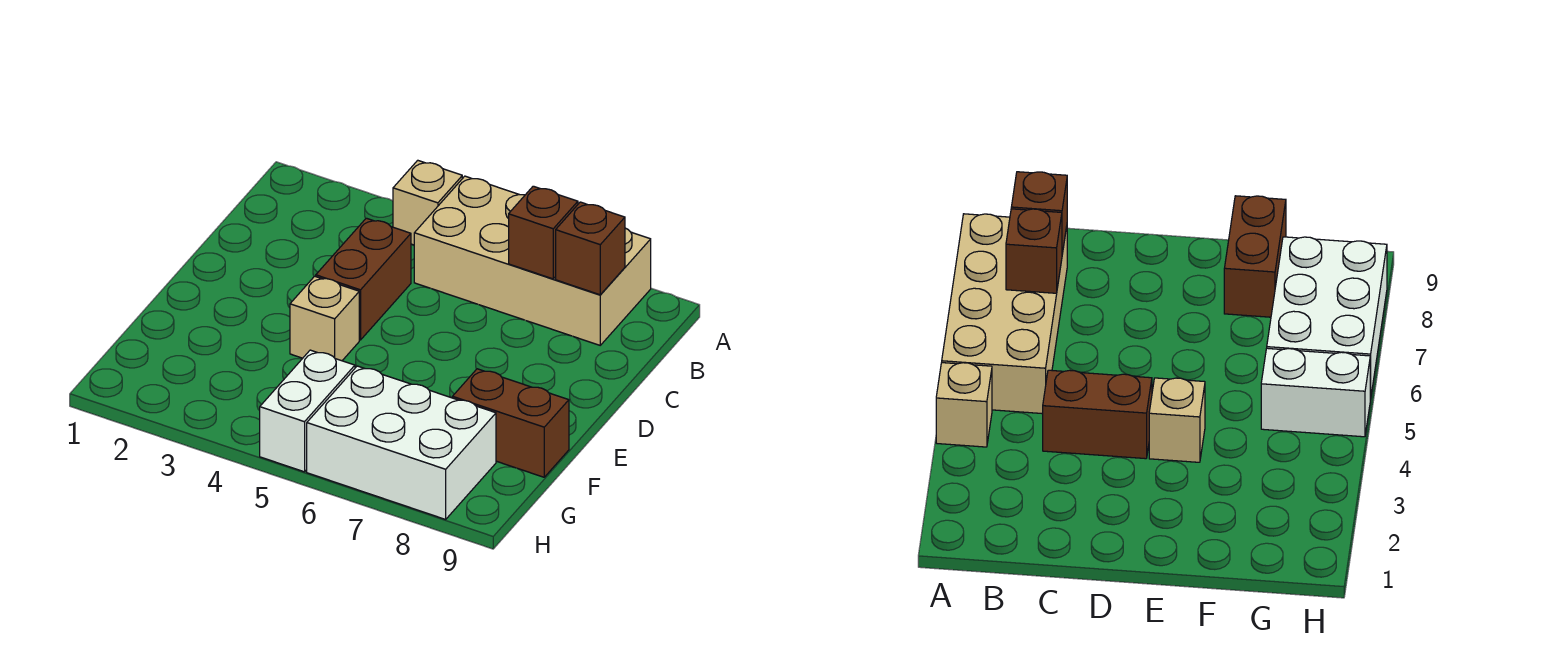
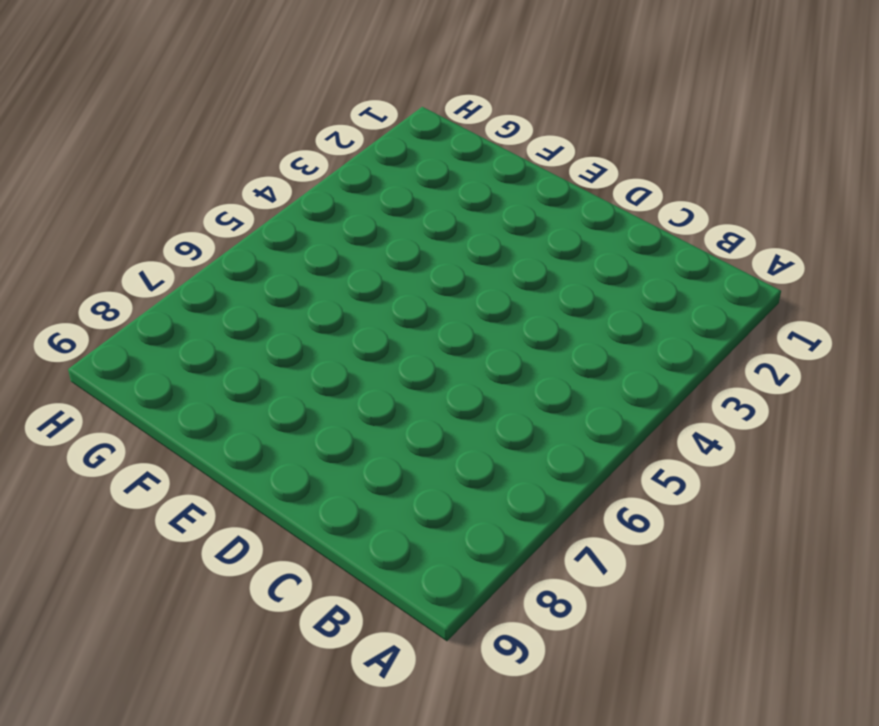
none -> tan brick A4 level 1
none -> tan brick A5:B8 level 1

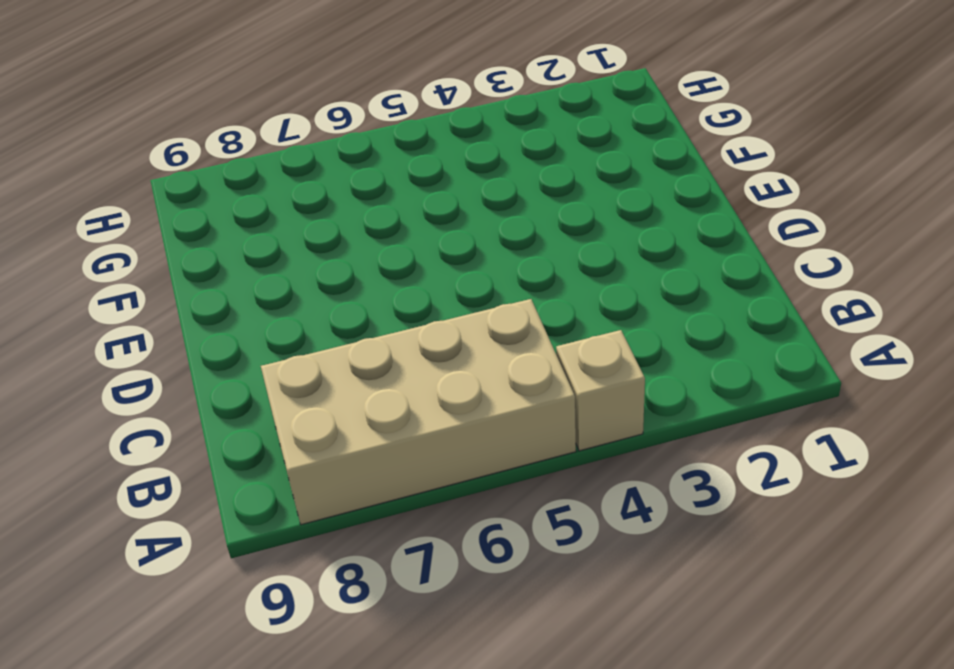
none -> brown brick C4:D4 level 1
none -> tan brick E4 level 1

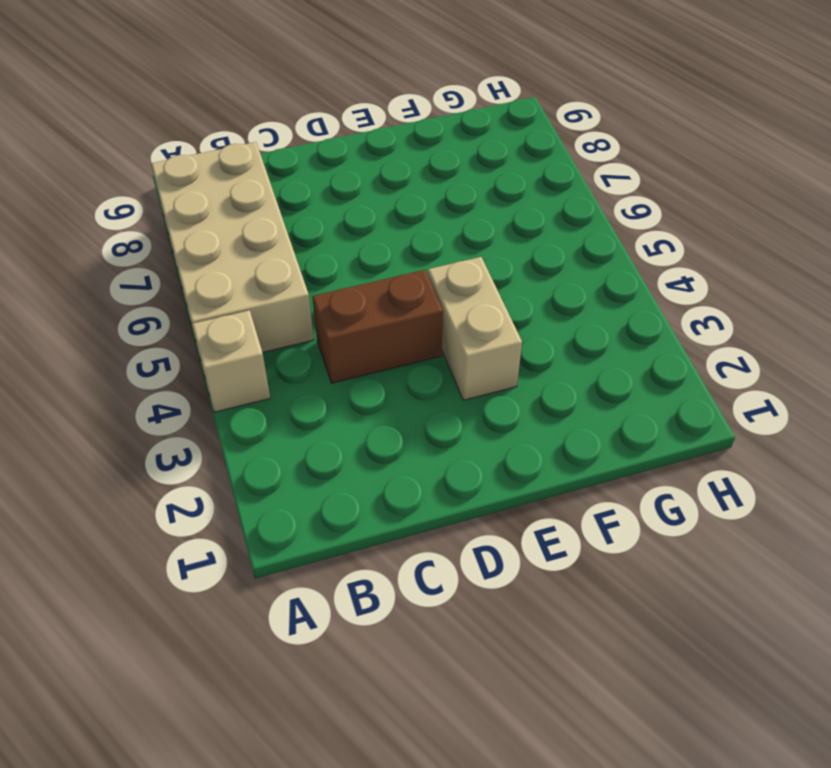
tan brick E3:E4 level 1 -> tan brick E4 level 1
none -> brown brick F8:F9 level 1
none -> white brick G5:H5 level 1

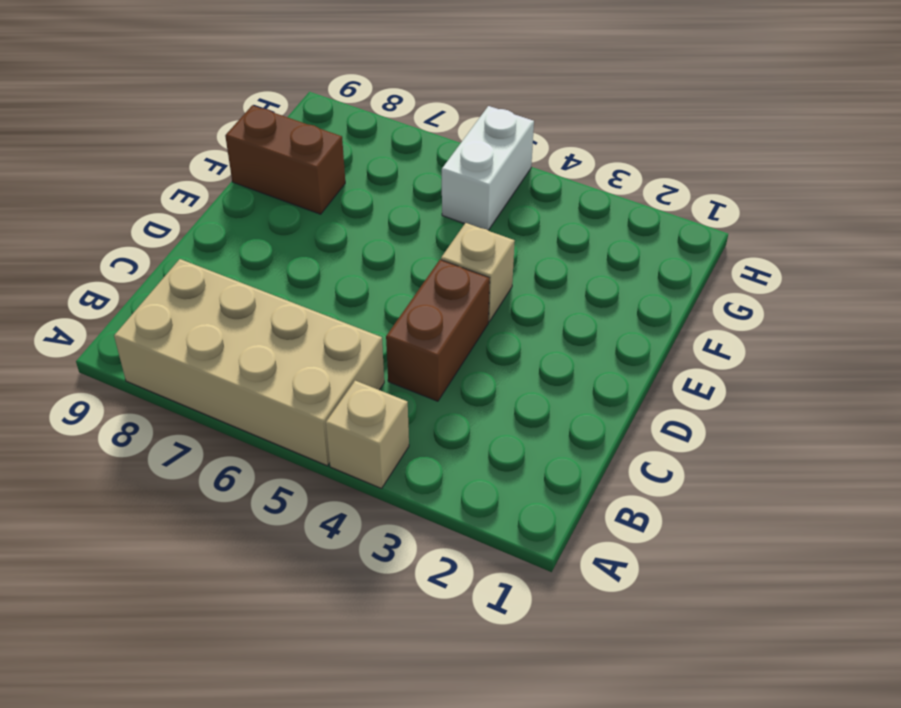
none -> white brick G6:H8 level 1
none -> brown brick B7 level 2

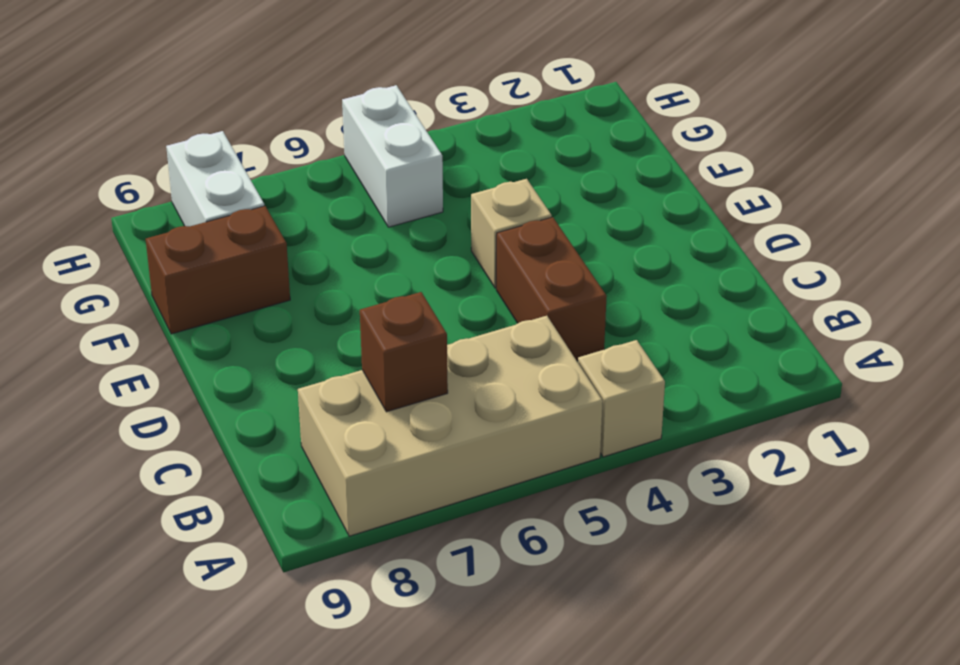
white brick G8:H8 level 1 -> white brick G6:H8 level 1
none -> brown brick B8 level 2

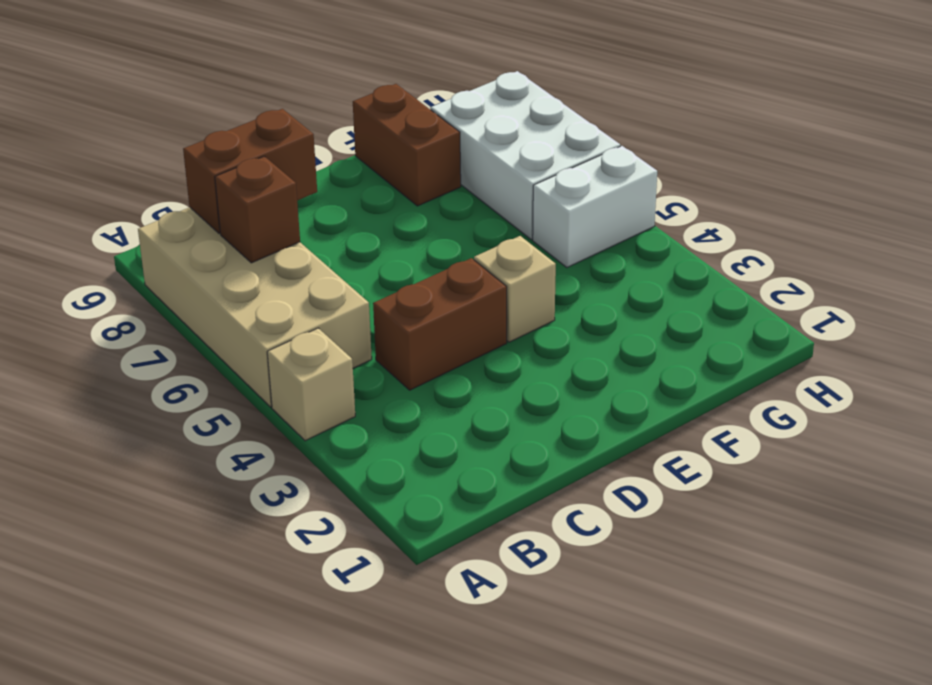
brown brick B8:C8 level 2 -> brown brick B8 level 2

